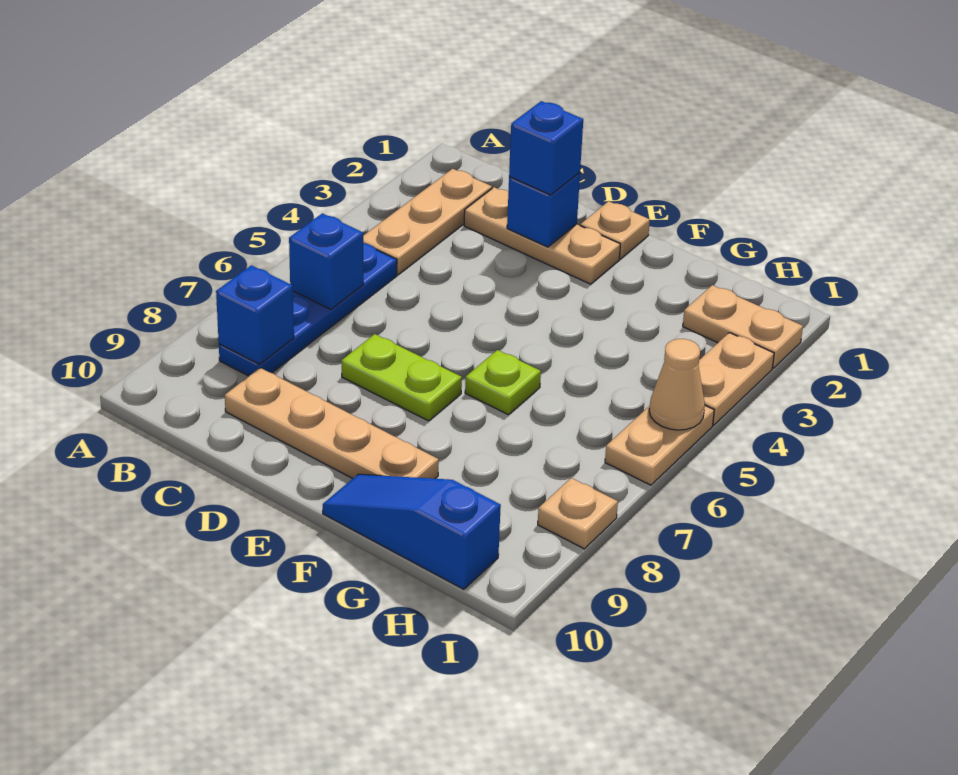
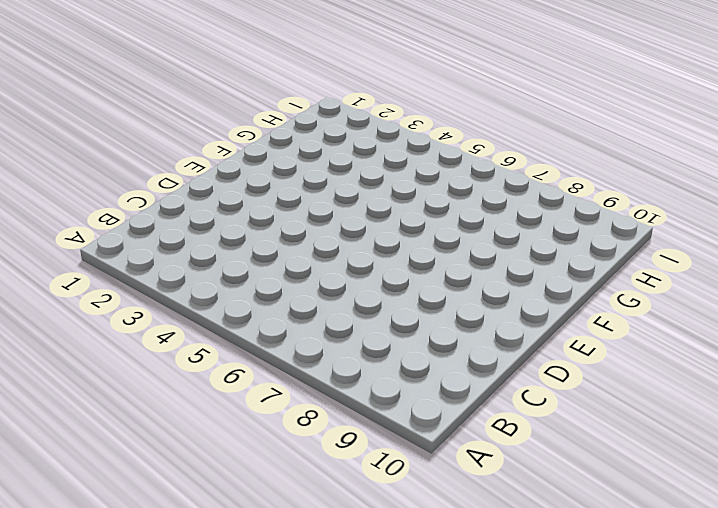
none -> tan plate B2:B4 level 1
none -> blue plate B5:B8 level 1
none -> tan plate C2:E2 level 1

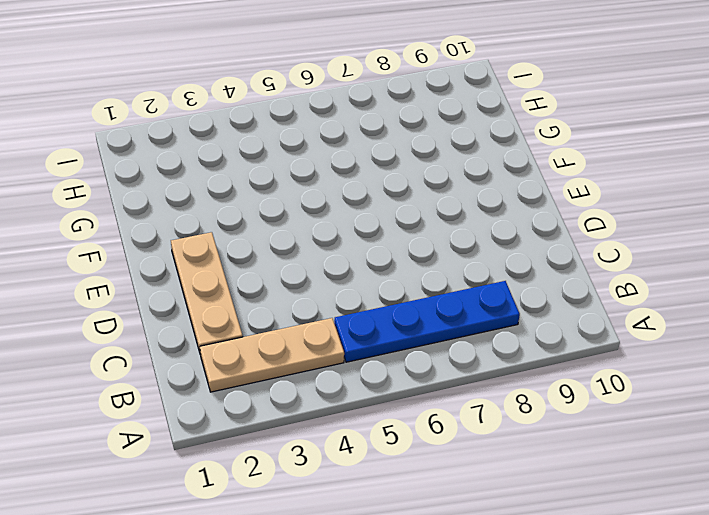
none -> tan plate C9:F9 level 1
none -> lime plate D7:E7 level 1
none -> tan plate E1 level 1

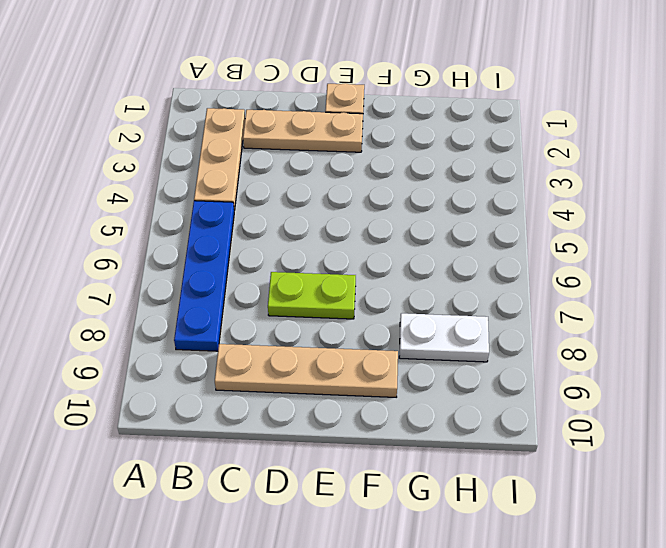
white plate G8:H8 level 1 -> none
none -> lime plate F6 level 1
none -> blue slope F10:H10 level 1 top H
none -> tan plate H2:I2 level 1

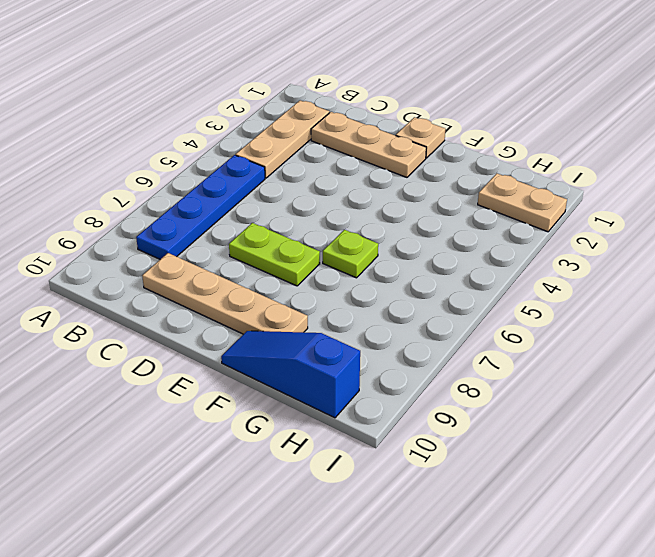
none -> tan plate I3:I4 level 1
none -> tan plate I5:I6 level 1
none -> tan plate I8 level 1

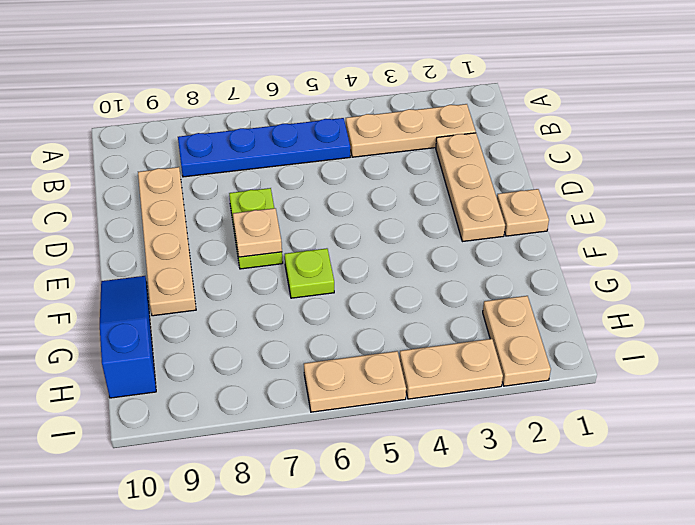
tan plate E7 level 2 -> tan plate I8 level 1
none -> blue brick B6 level 2
none -> blue brick B8 level 2
none -> blue brick D2 level 2

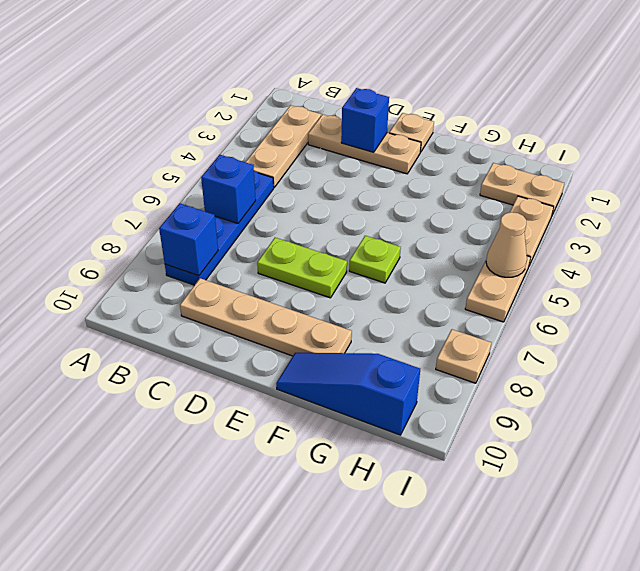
none -> blue brick D2 level 3

